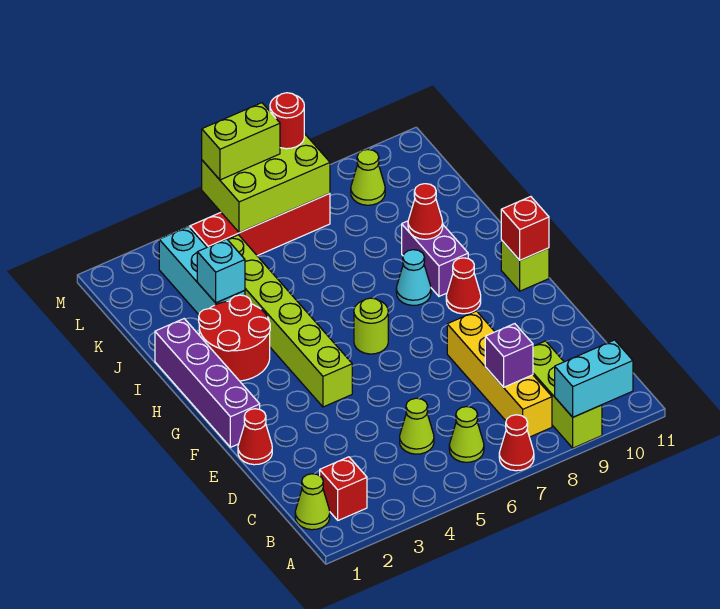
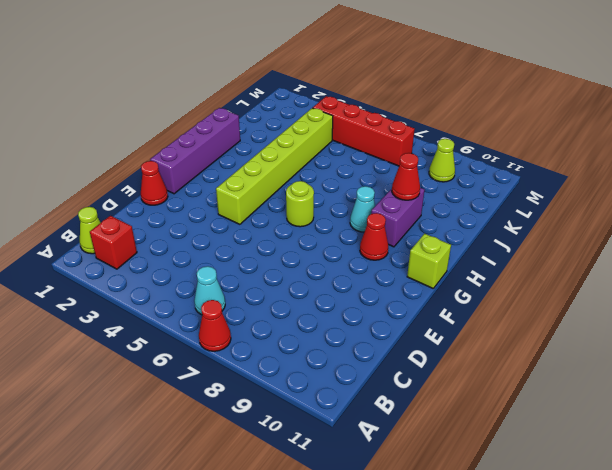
cyan cone B6 level 1 -> lime cone B6 level 1
none -> lime brick A9:C9 level 1
none -> yellow brick B8:E8 level 1
none -> lime cone C5 level 1

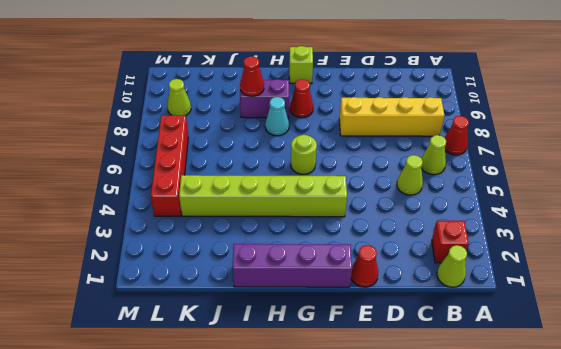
none -> lime brick A9:C9 level 1
none -> red round brick H2:I3 level 1
none -> cyan brick J3:L3 level 1

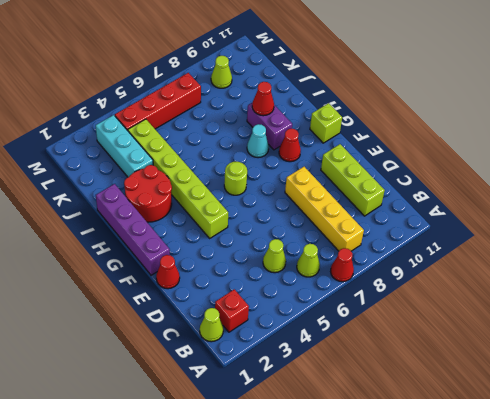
lime brick C10:E10 level 1 -> lime brick A9:C9 level 1
none -> cyan brick A9:A10 level 2
none -> purple brick C8 level 2
none -> red brick G11 level 2

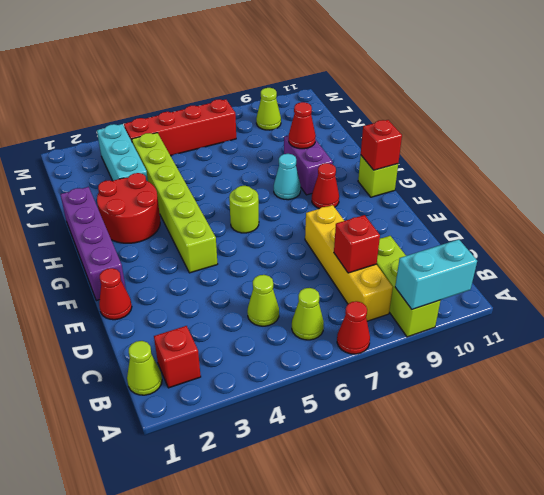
red brick C8 level 2 -> purple brick C8 level 2
none -> cyan brick J3 level 2
none -> lime brick L5:M7 level 2
none -> lime brick M5:M6 level 3

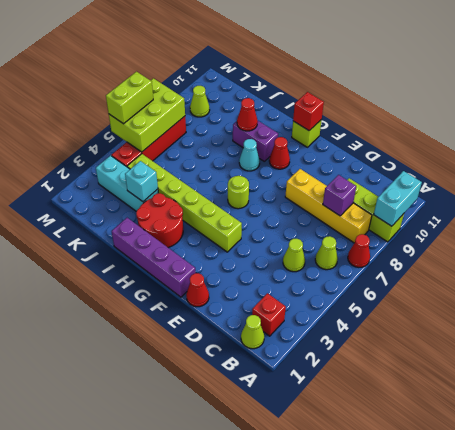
none -> red round brick M7 level 3

